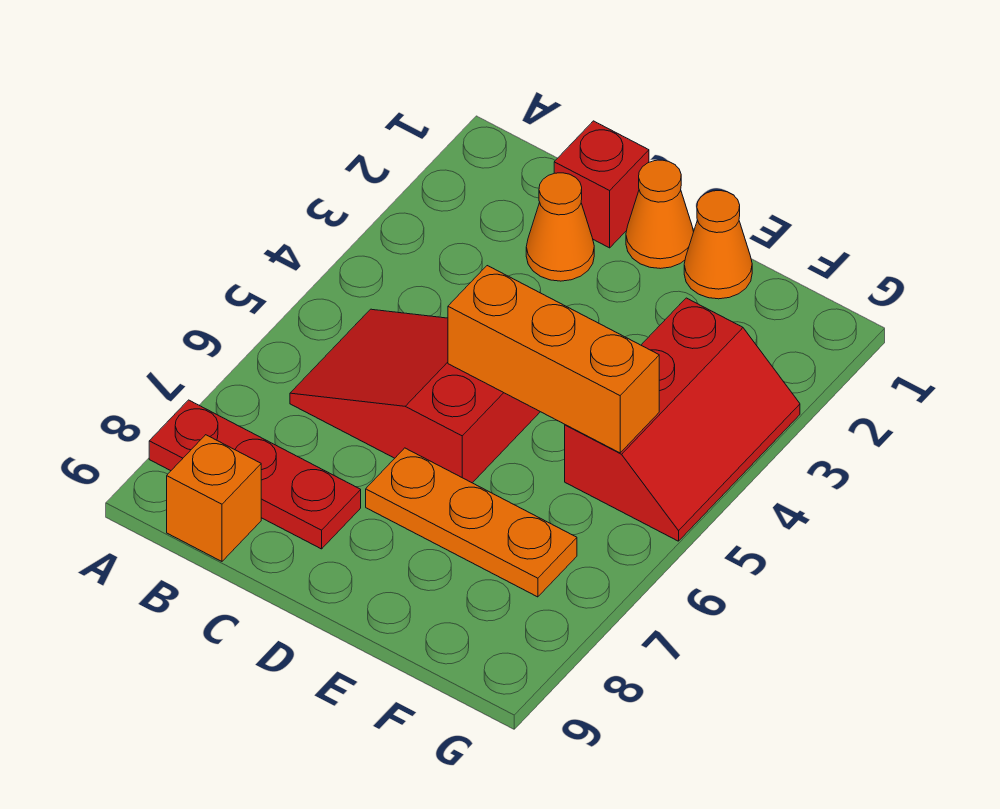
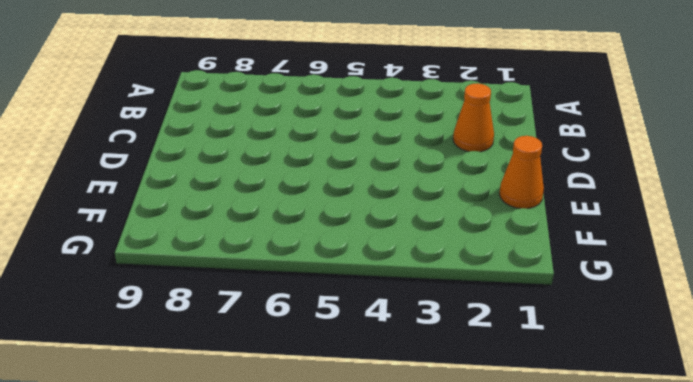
none -> red plate A8:C8 level 1
none -> red slope B5:D6 level 1 top D

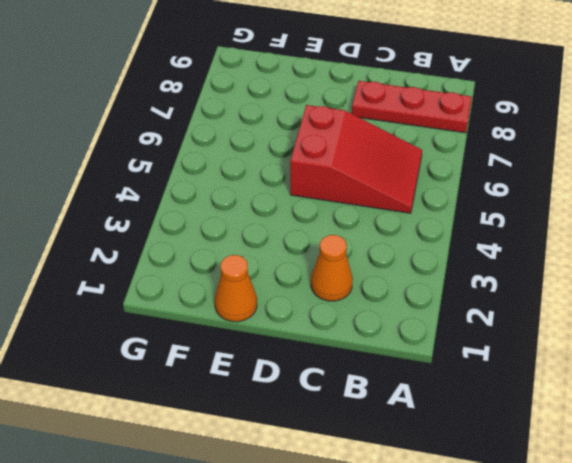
none -> orange brick B9 level 1
none -> red brick C1 level 1

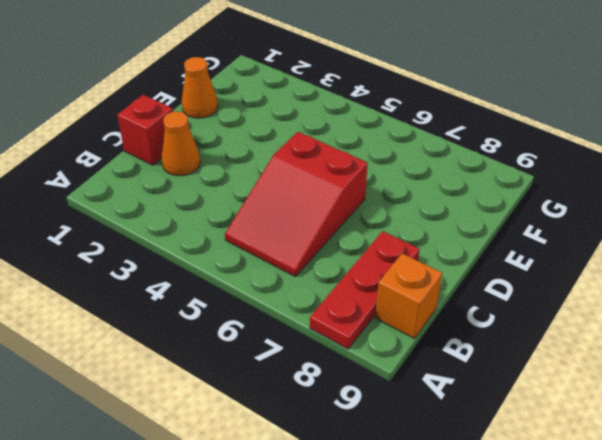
none -> orange cone D1 level 1
none -> orange plate D7:F7 level 1

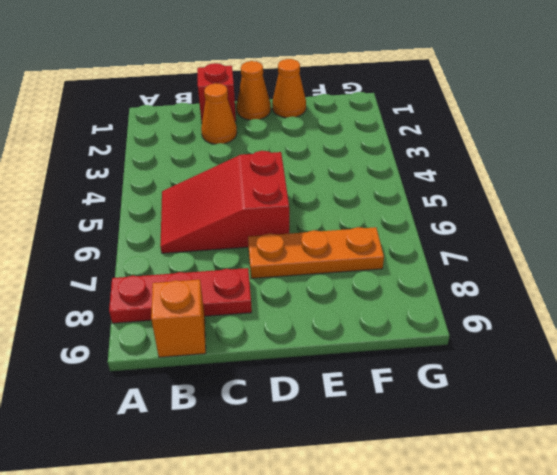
none -> red slope F3:G5 level 1 top F
none -> orange brick D5:F5 level 2

